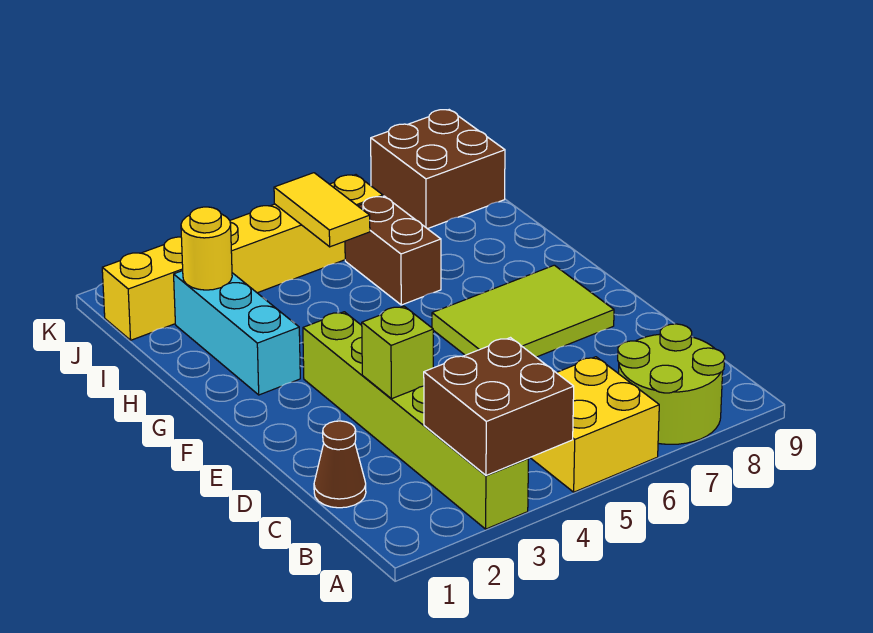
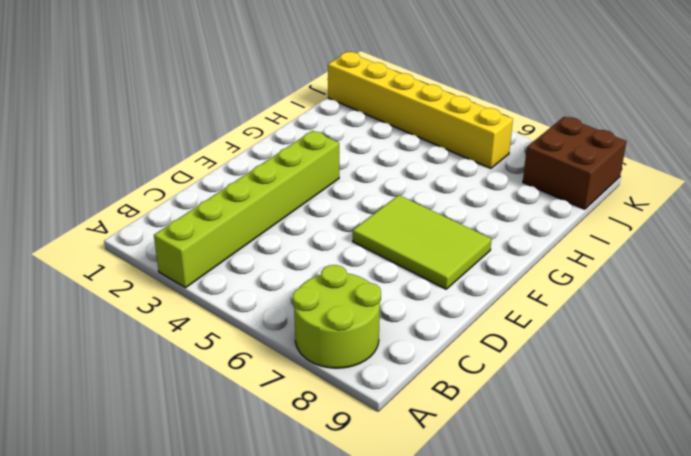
none -> yellow brick A5:B6 level 1
none -> brown cone C1 level 1
none -> cyan brick G2:I2 level 1

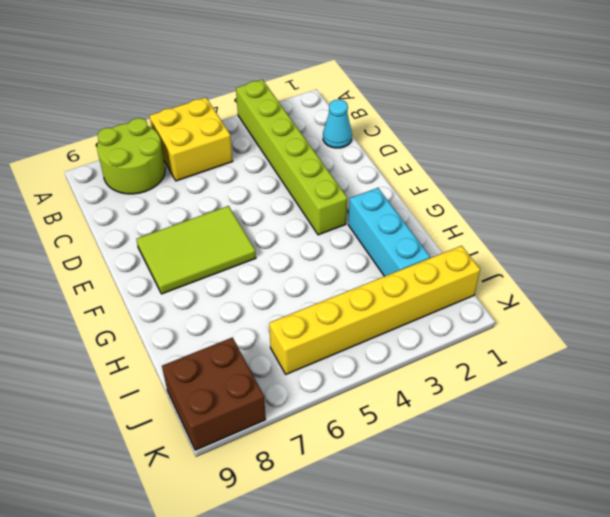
cyan cone C1 level 1 -> brown cone C1 level 1
none -> brown brick H6:I6 level 1
none -> brown brick A3:B4 level 2
none -> lime brick D3 level 2

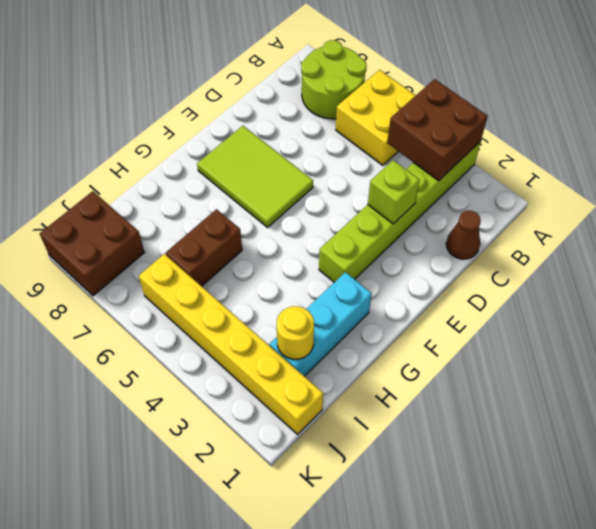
none -> yellow tile I5:J5 level 2

